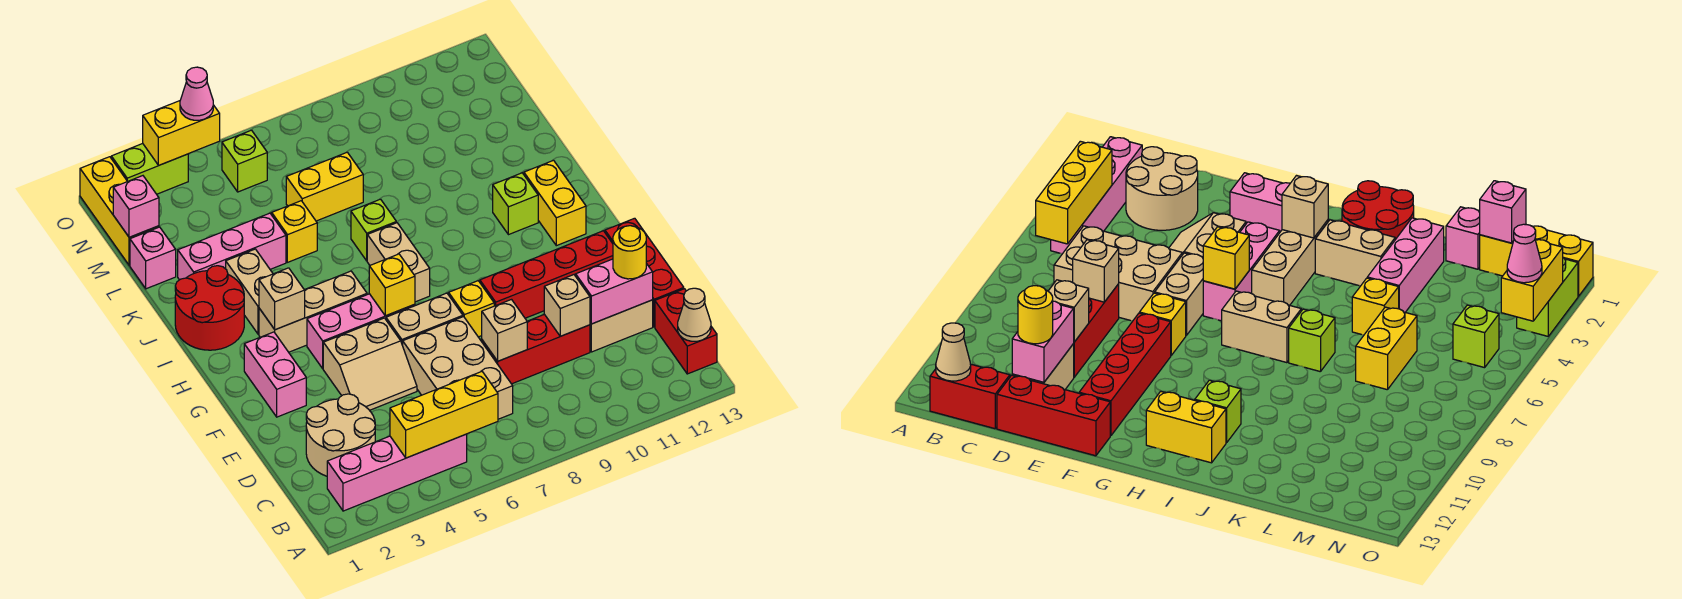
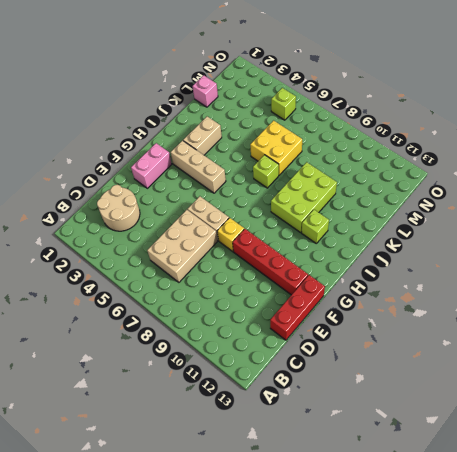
lime brick I9:K10 level 1 -> none
yellow brick K6:L7 level 1 -> yellow brick L6:L7 level 1
none -> pink brick B2:B5 level 1
none -> red brick B13:C13 level 1
none -> red brick D8:D10 level 1
none -> tan brick D11:D12 level 1

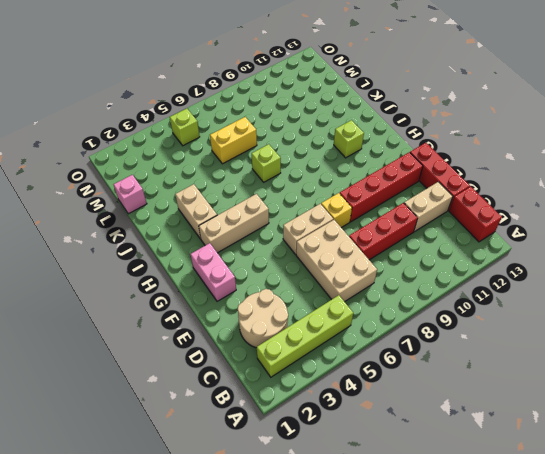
lime brick B2:B5 level 1 -> pink brick B2:B5 level 1
none -> tan slope E4:F5 level 1 top F
none -> pink brick G4:G6 level 1
none -> tan brick H7:I7 level 1
none -> yellow brick H12:I12 level 1

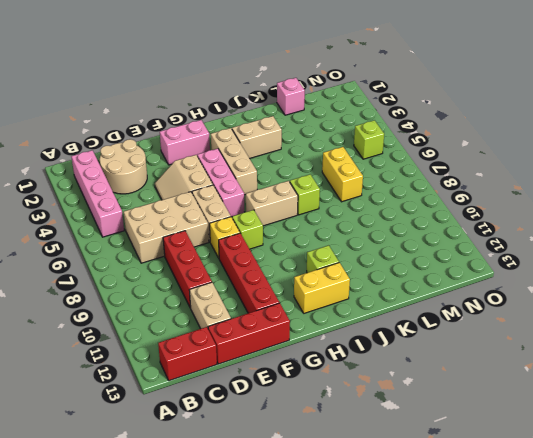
lime brick G8 level 1 -> none
none -> red round brick I1:J2 level 1
none -> pink brick K2:K4 level 1
none -> yellow brick K5 level 1
none -> yellow brick M1:O1 level 1

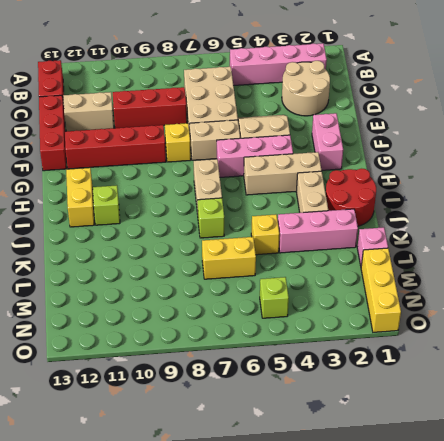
none -> lime brick O2:O3 level 1
none -> yellow brick B4:B6 level 2
none -> tan cone B13 level 2
none -> tan brick D8 level 2

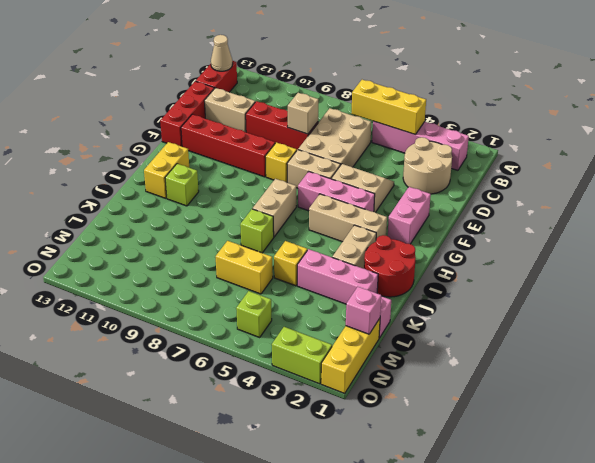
none -> tan brick D10 level 2
none -> pink brick D11:D12 level 2
none -> yellow brick G6 level 2
none -> tan brick H3 level 2

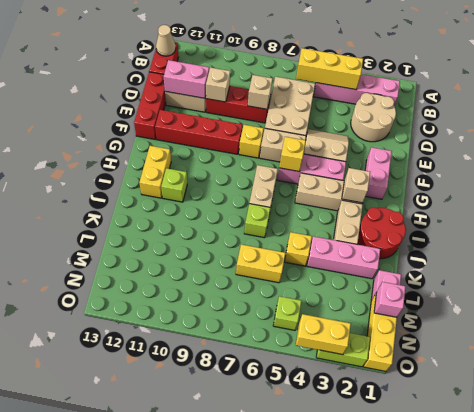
none -> yellow round brick D12 level 3
none -> pink cone O4 level 3

